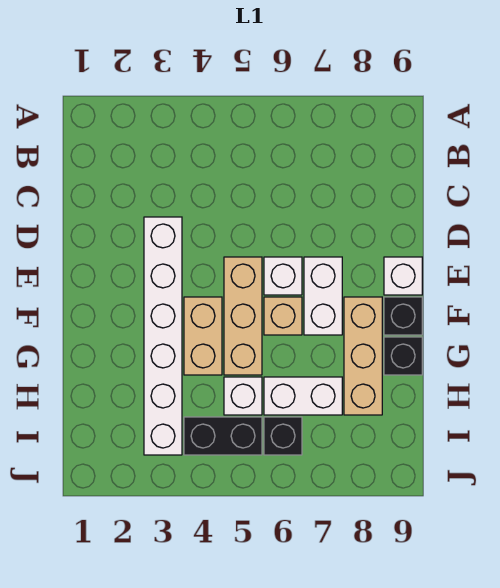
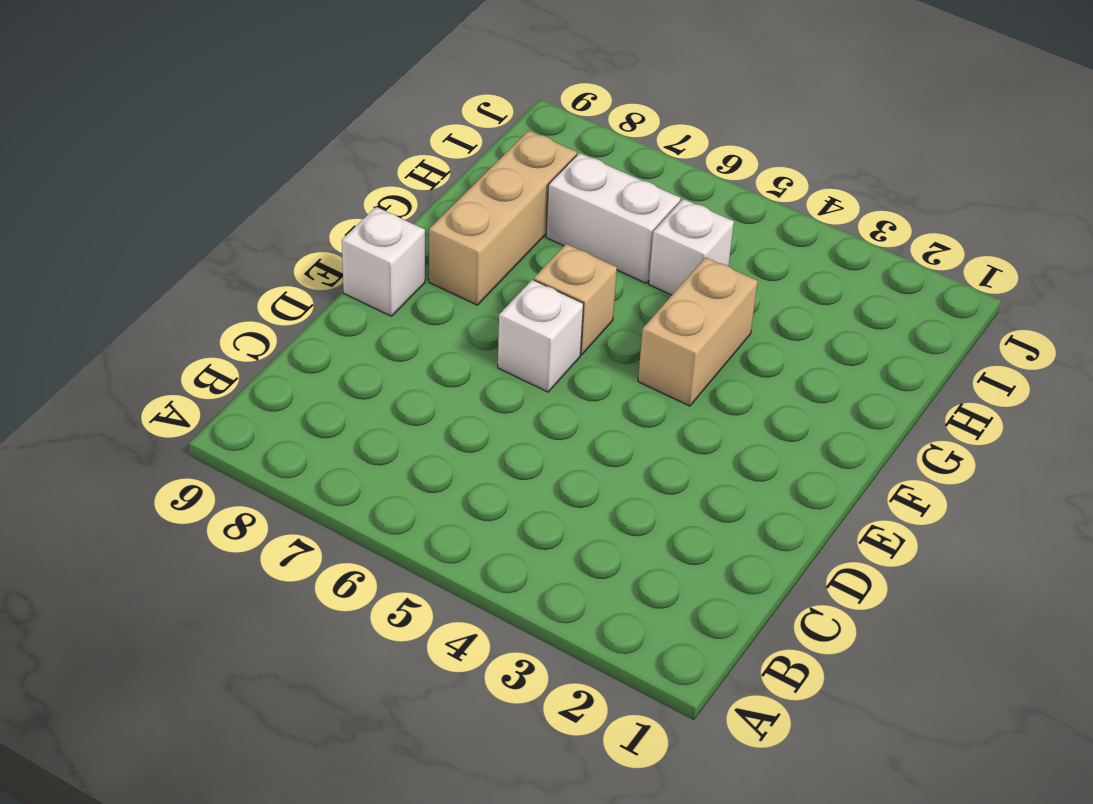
none -> white brick D3:I3 level 1
none -> tan brick E5:G5 level 1
none -> white brick E7:F7 level 1

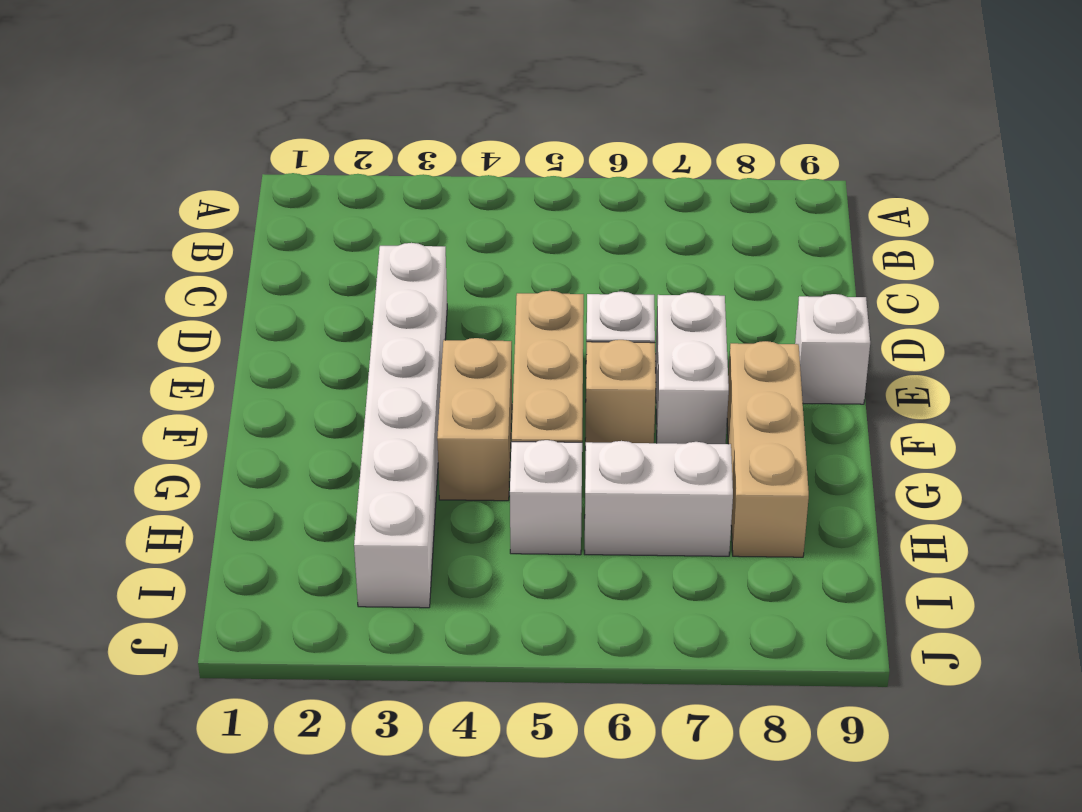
none -> black brick F9 level 1
none -> black brick G9 level 1
none -> black brick I4:I5 level 1

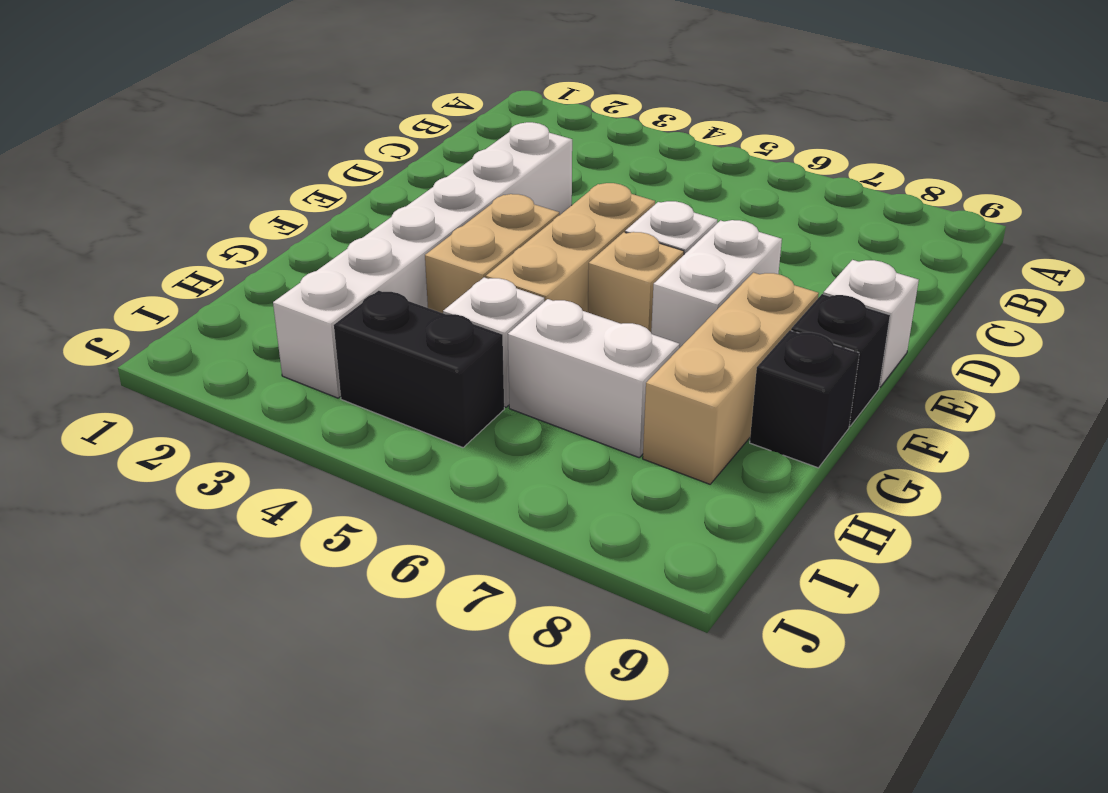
none -> black brick I6 level 1

